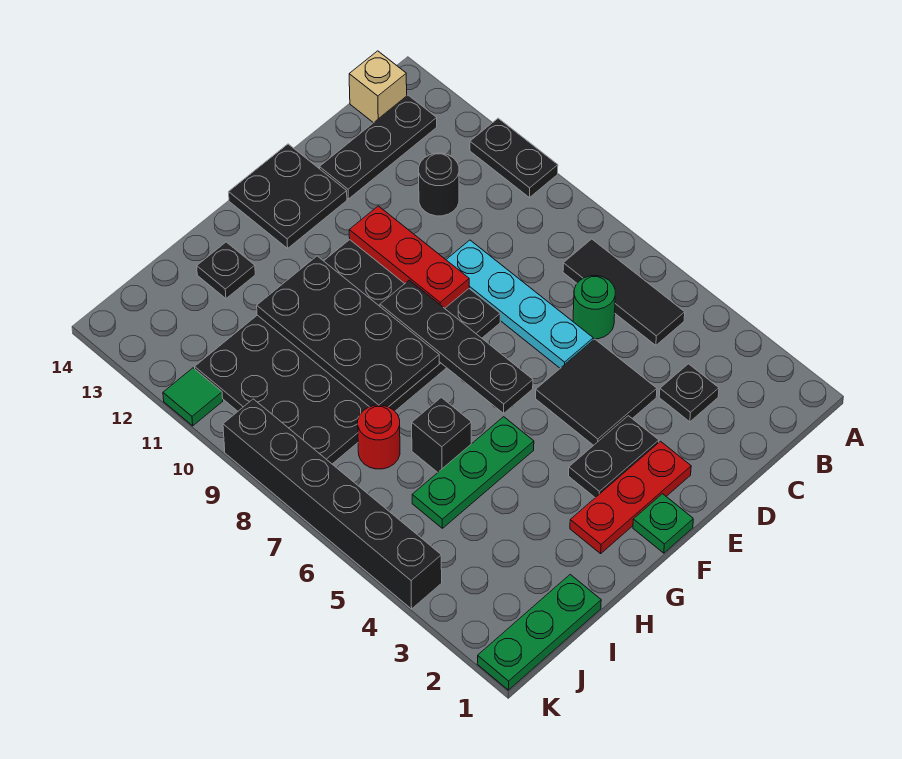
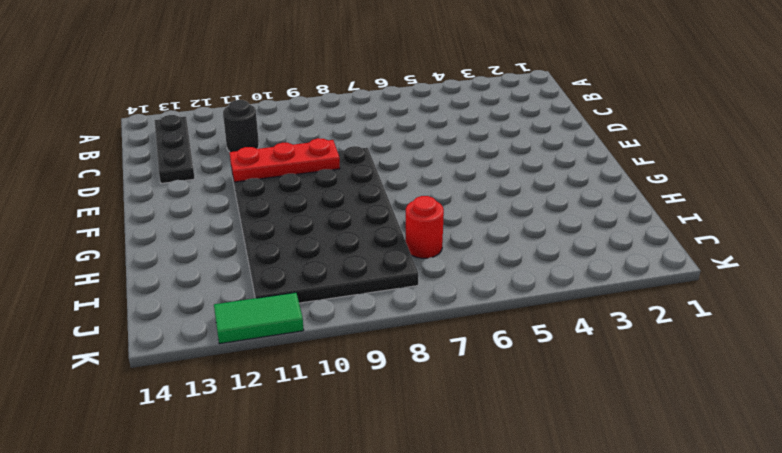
green tile K11:K12 level 1 -> green tile K11 level 1
none -> black plate A10:A11 level 1
none -> black tile B5:B7 level 1
none -> tan brick B14 level 1

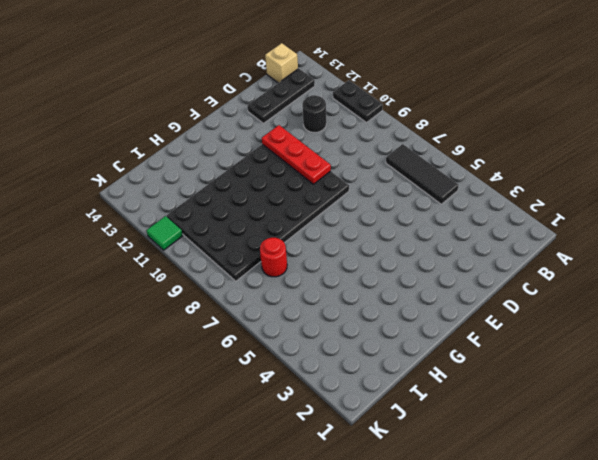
none -> black plate C3 level 1
none -> green round brick C6 level 1
none -> black tile D4:E5 level 1

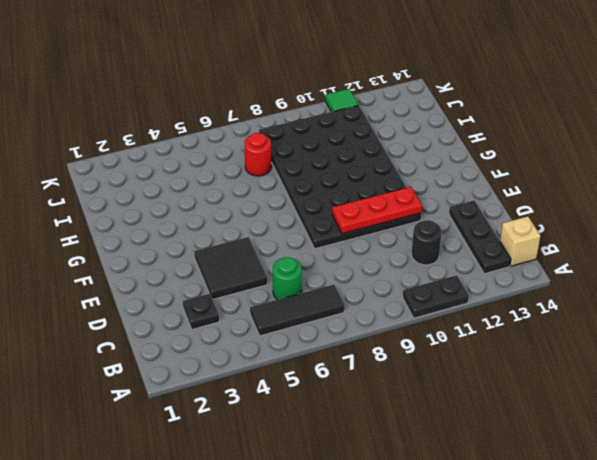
none -> cyan plate D6:D9 level 1
none -> red plate E2:G2 level 1
none -> black plate E3:F3 level 1

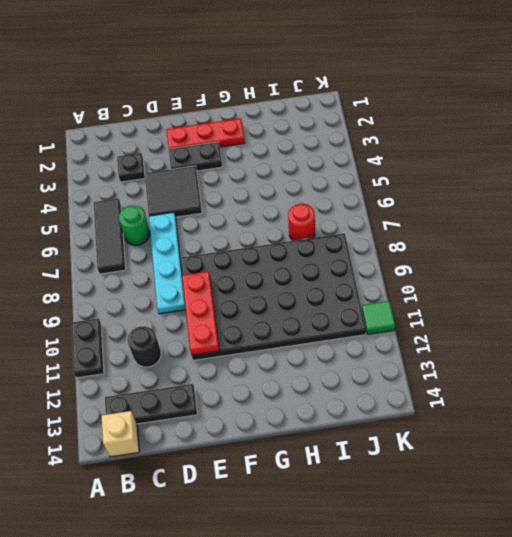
none -> black plate E13:F14 level 1
none -> green plate F1 level 1
none -> green plate G5:I5 level 1

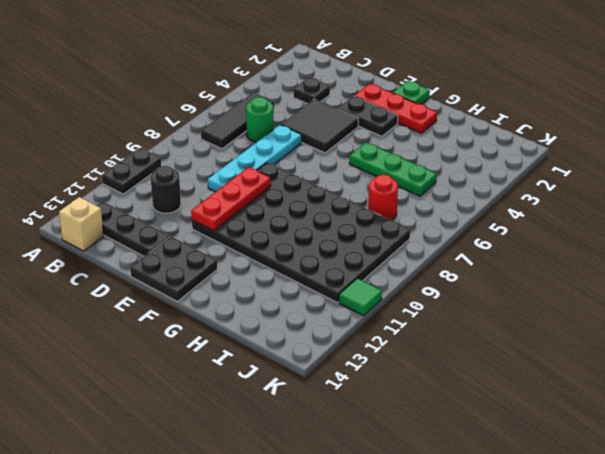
none -> black brick H6 level 1
none -> black plate H13 level 1
none -> green plate I1:K1 level 1

